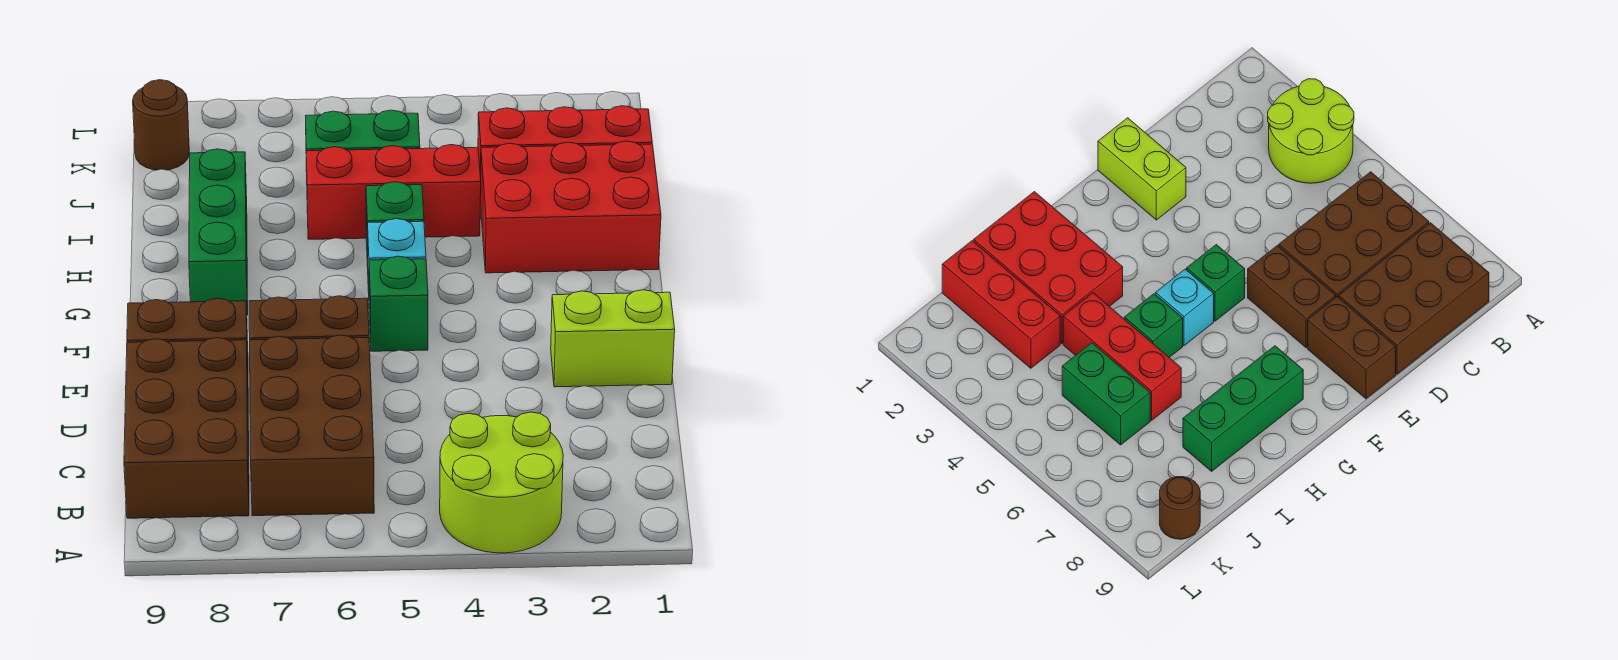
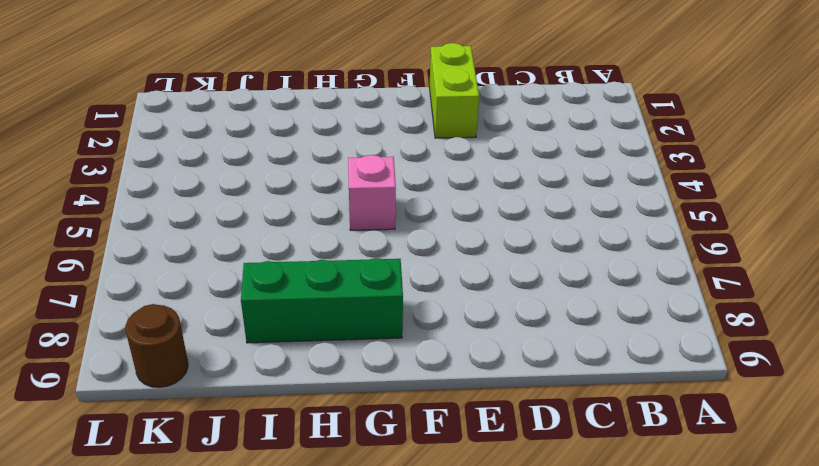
pink brick G5 level 1 -> cyan brick G5 level 1
none -> lime round brick A3:B4 level 1
none -> brown brick B6:D7 level 1
none -> brown brick B8:D9 level 1

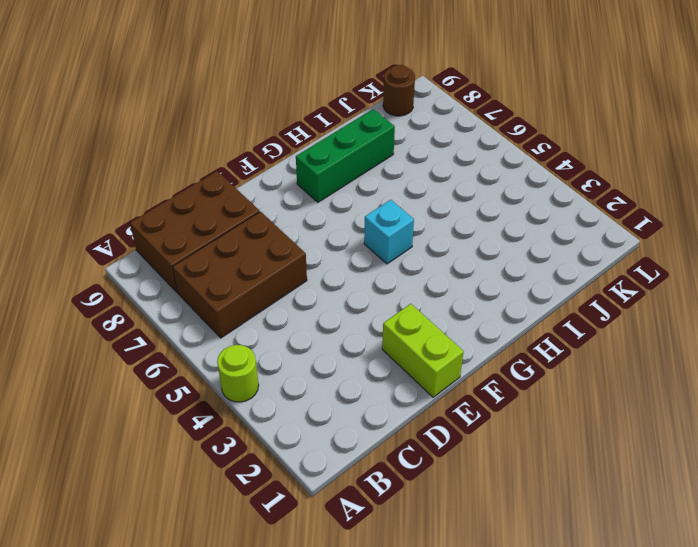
lime round brick A4 level 1 -> lime round brick A3:B4 level 1
none -> brown brick E6:E7 level 1
none -> brown brick E8:E9 level 1
none -> green brick F5 level 1

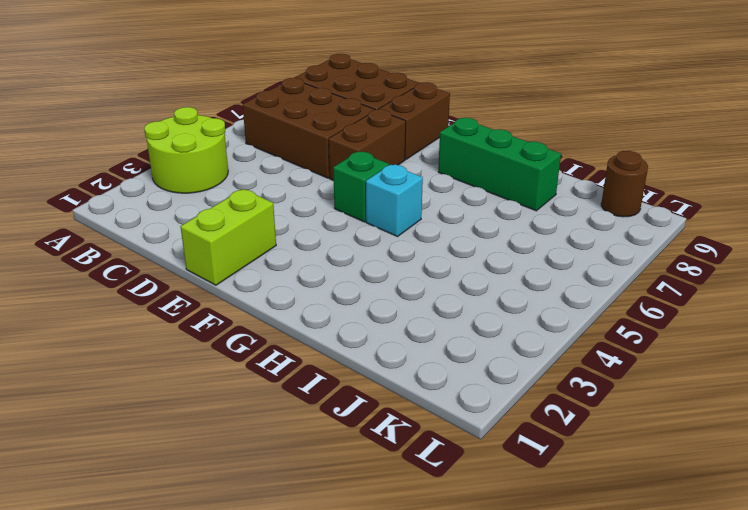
none -> red brick H1:I3 level 1
none -> green brick H5 level 1
none -> red brick I4:I6 level 1

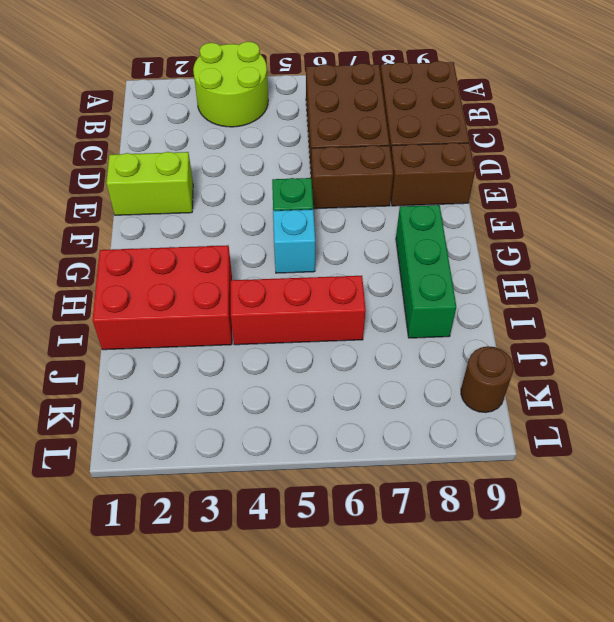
none -> green brick H5 level 1
none -> red brick J1:J3 level 1
none -> green brick J5:J6 level 1

